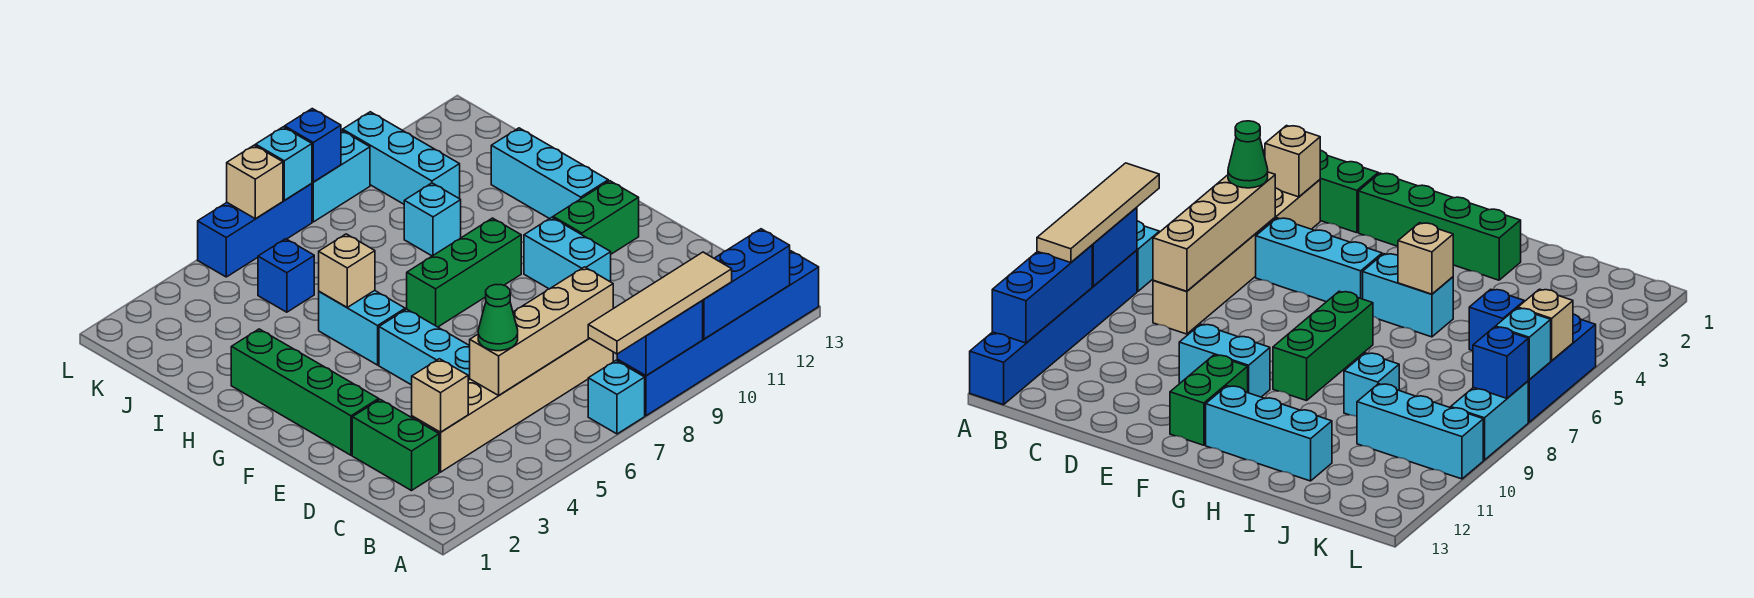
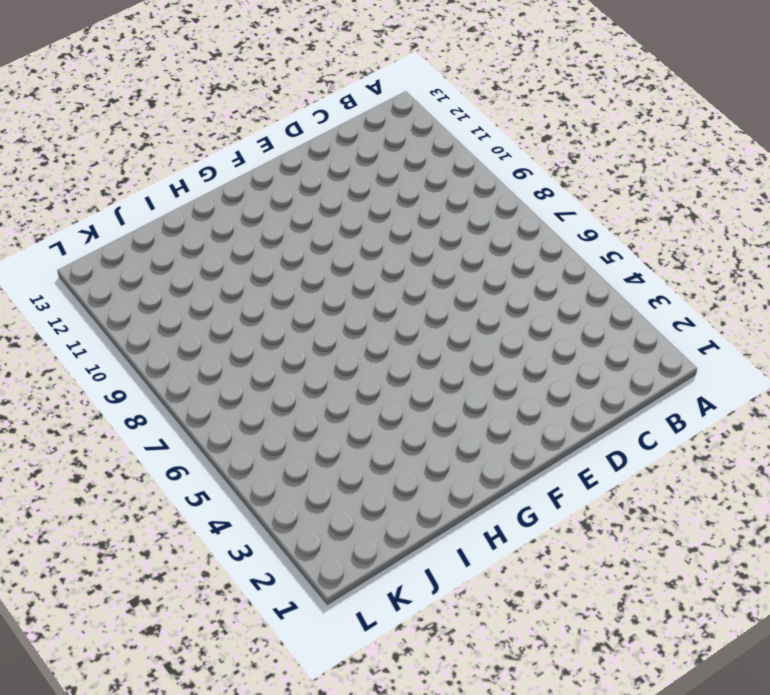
none -> cyan brick A7 level 1
none -> blue brick A8:A13 level 1
none -> green brick C2:D2 level 1

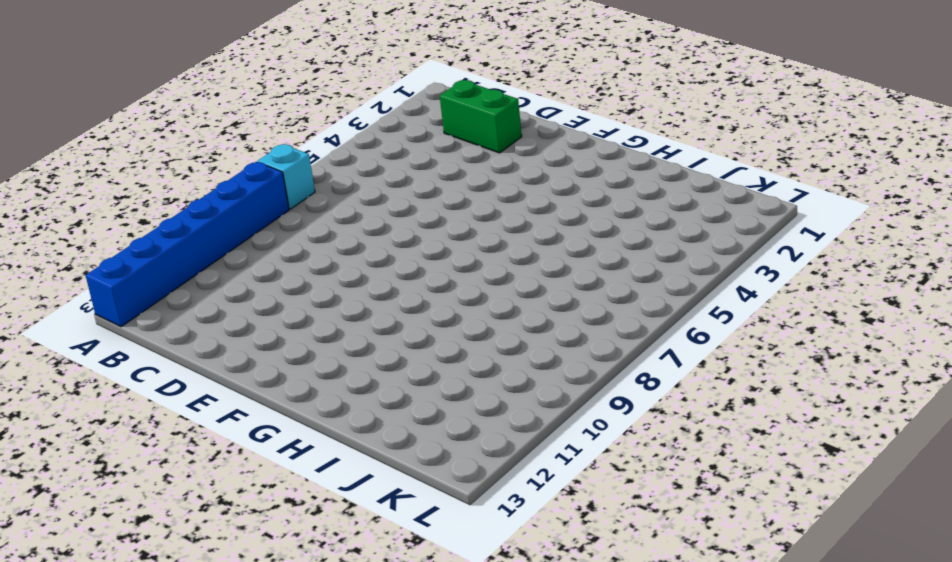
none -> tan brick C3:C8 level 1
none -> cyan brick D5:F5 level 1
none -> green brick E2:H2 level 1

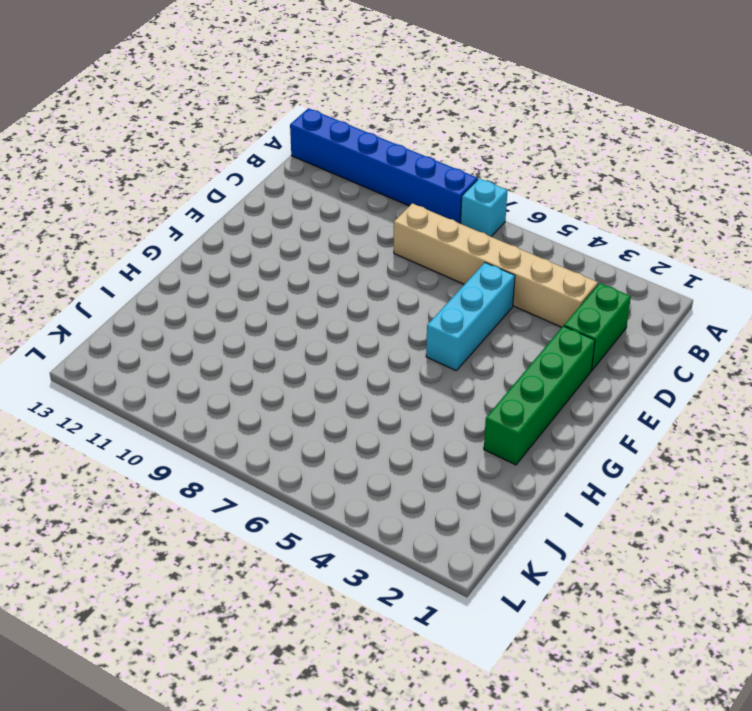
none -> cyan brick E10:F10 level 1
none -> green brick F11:F12 level 1
none -> cyan brick G5:H5 level 1

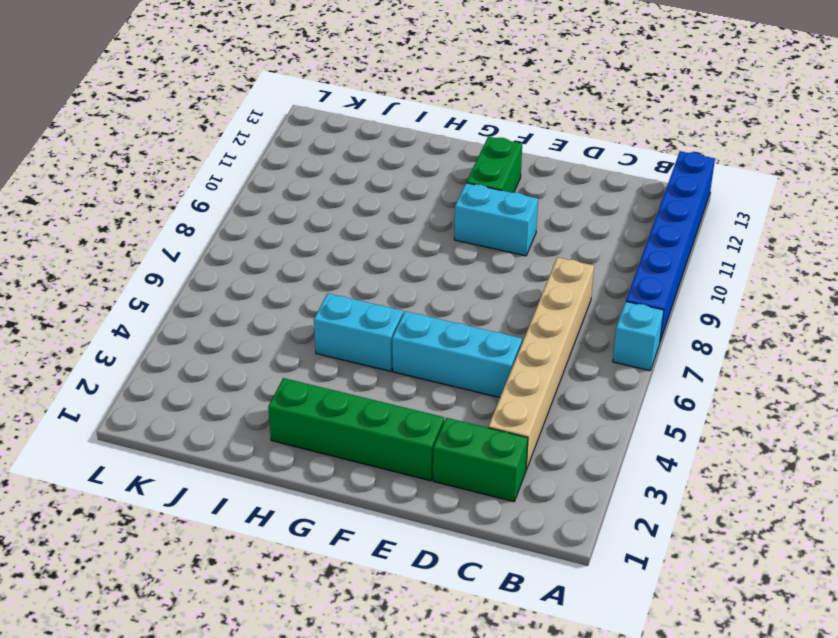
none -> green brick G7:G9 level 1
none -> cyan brick G12:I12 level 1
none -> cyan brick I9 level 1

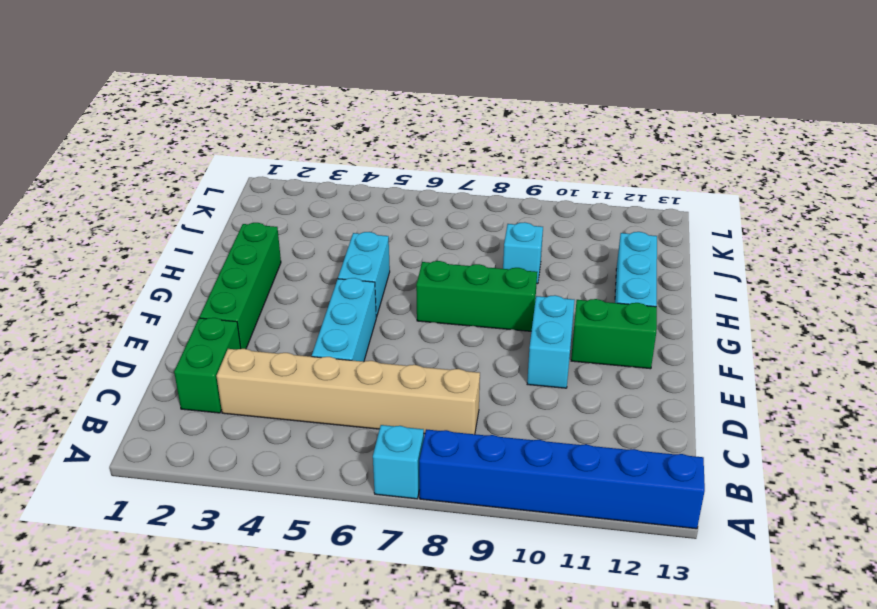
none -> blue brick J5 level 1
none -> cyan brick J10:L10 level 1
none -> blue brick L5:L7 level 1

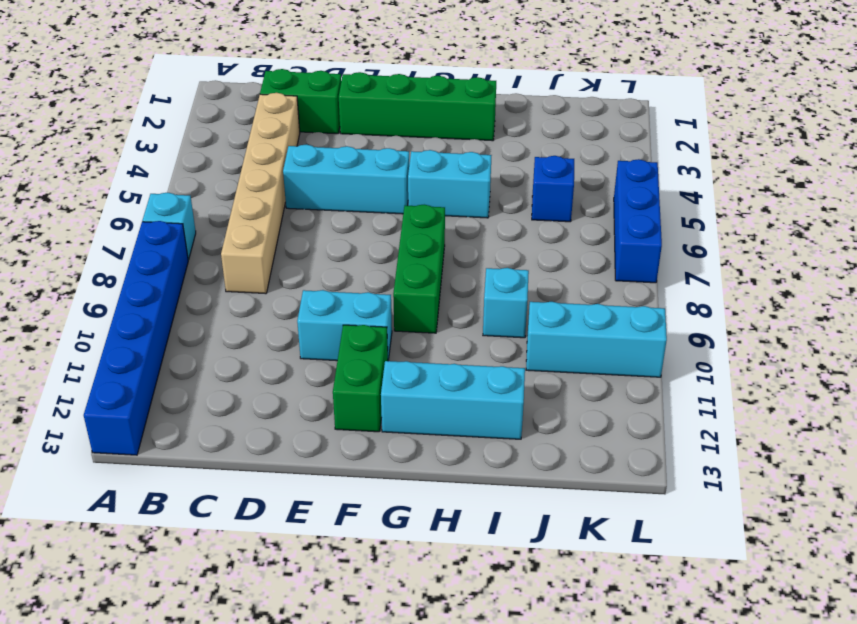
none -> cyan brick L8:L9 level 1
none -> blue brick A8:A9 level 2
none -> blue brick A10:A12 level 2

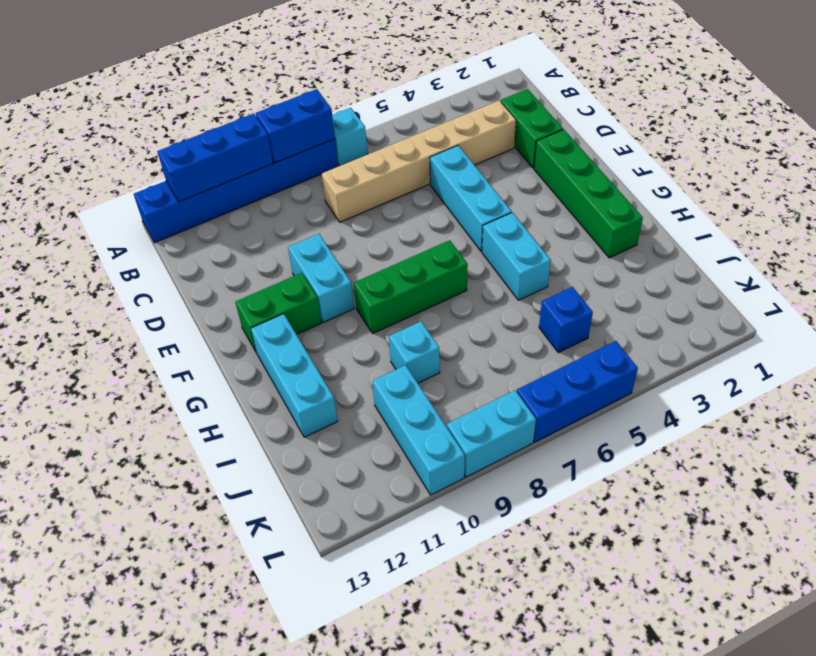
none -> tan brick C3 level 2
none -> tan brick C5:C8 level 2
none -> tan brick H5 level 2

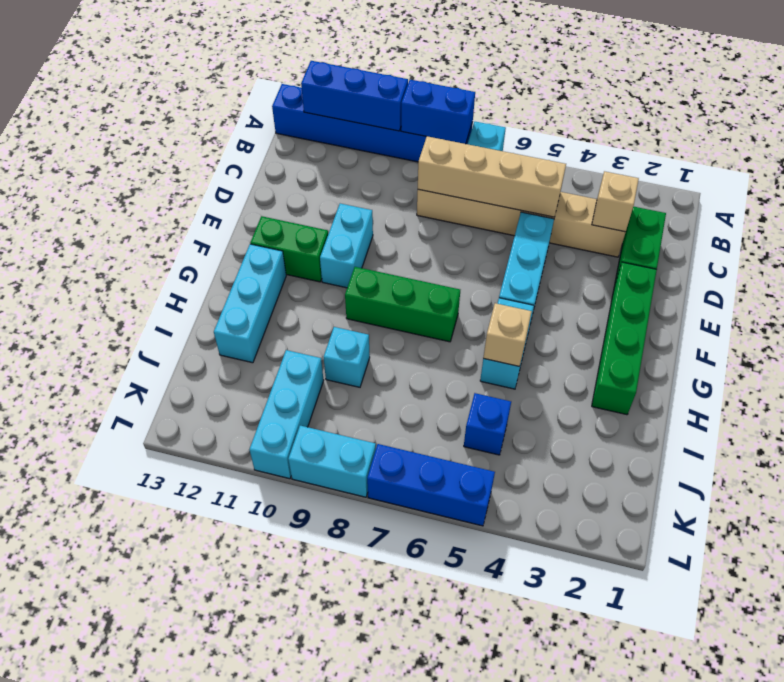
none -> tan brick L6 level 2
none -> cyan brick L7 level 2
none -> blue brick L8 level 2

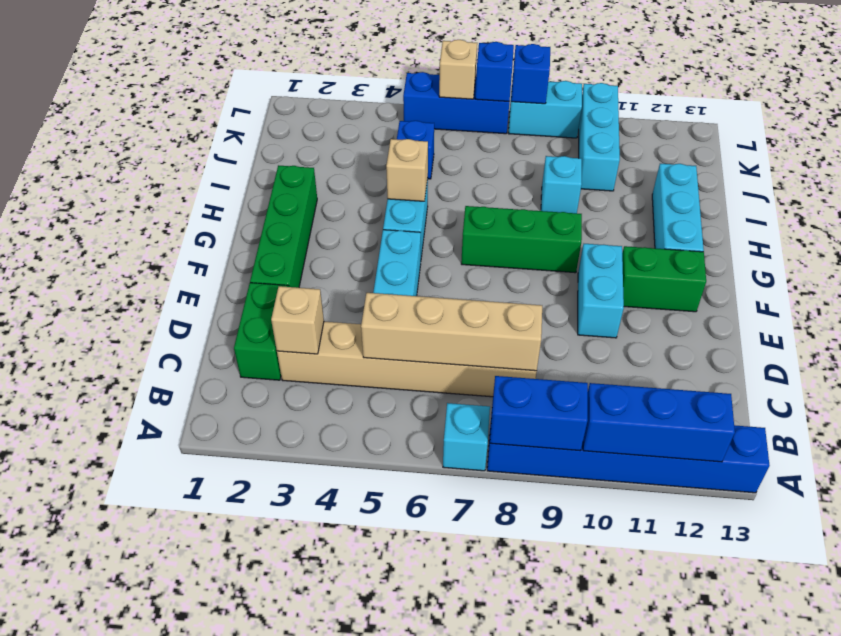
blue brick L7 level 2 -> cyan brick L7 level 2
none -> tan tile A7:A10 level 3
none -> green cone C5 level 3

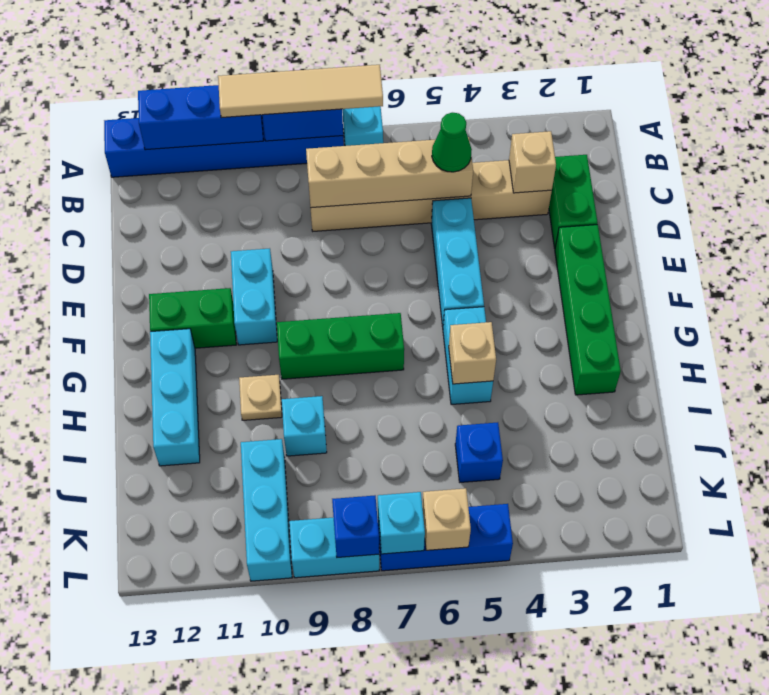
tan plate H10 level 1 -> none

